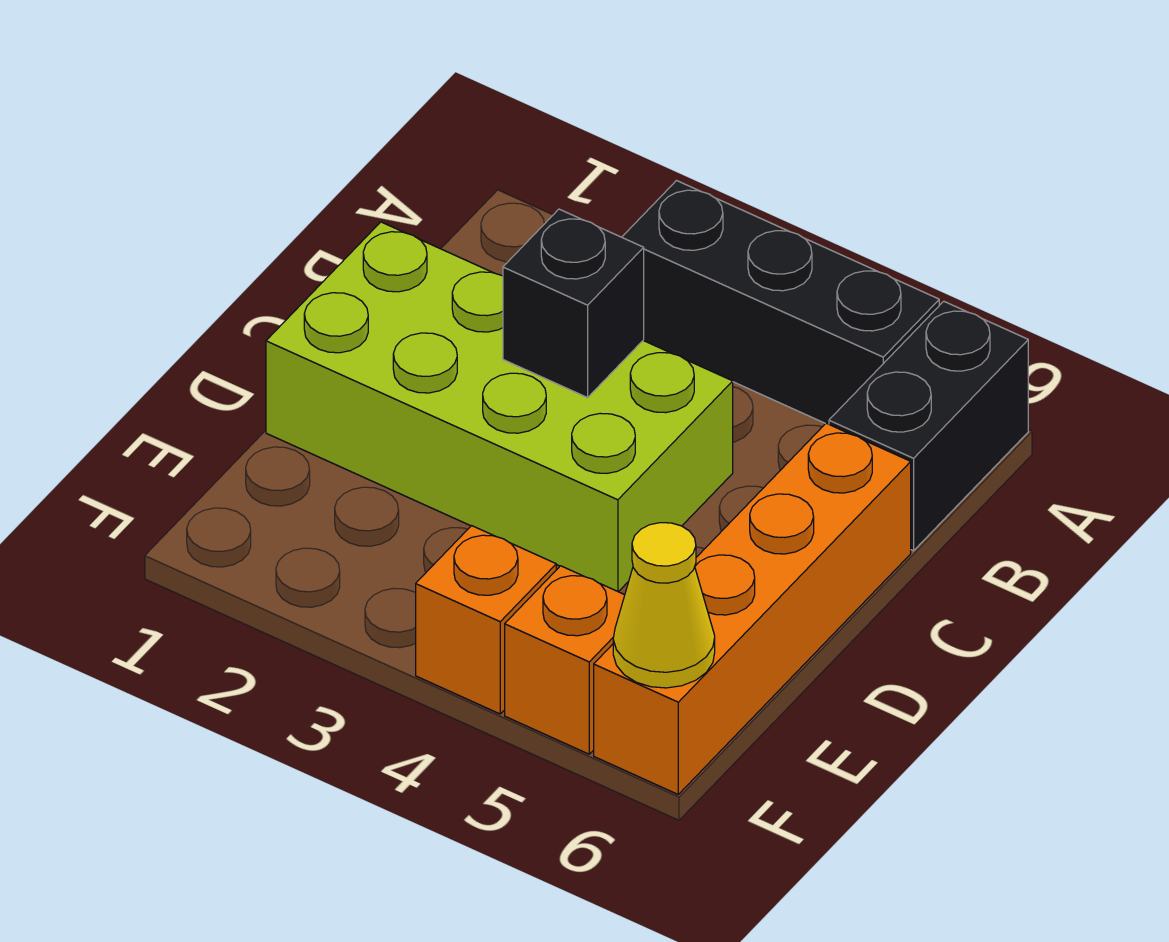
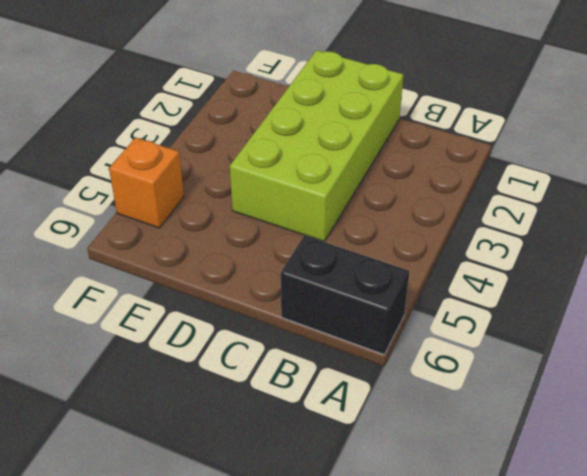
none -> black brick A3:A5 level 1
none -> orange brick C6:F6 level 1

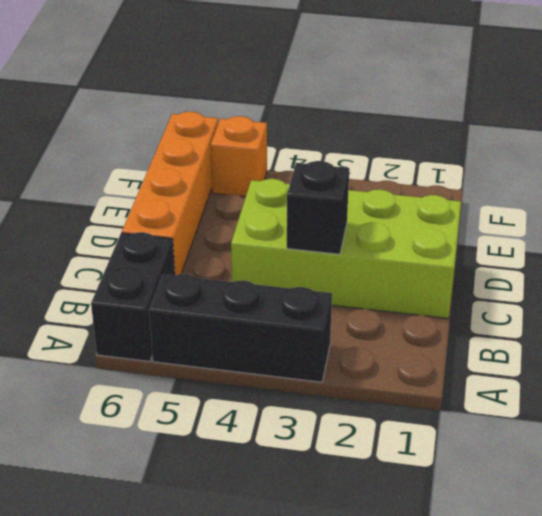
none -> orange brick F4 level 1
none -> yellow cone F6 level 2

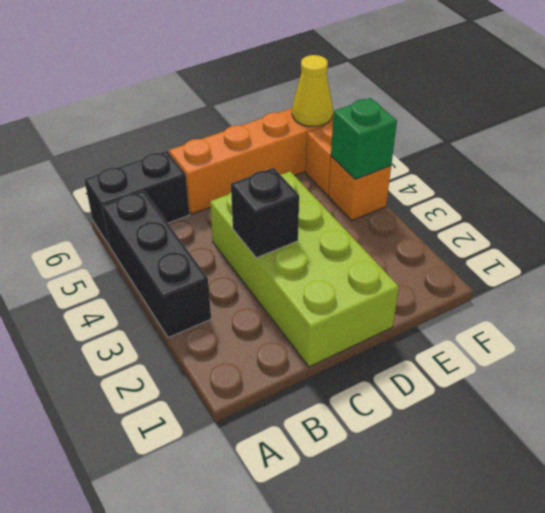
green brick F4 level 2 -> none

